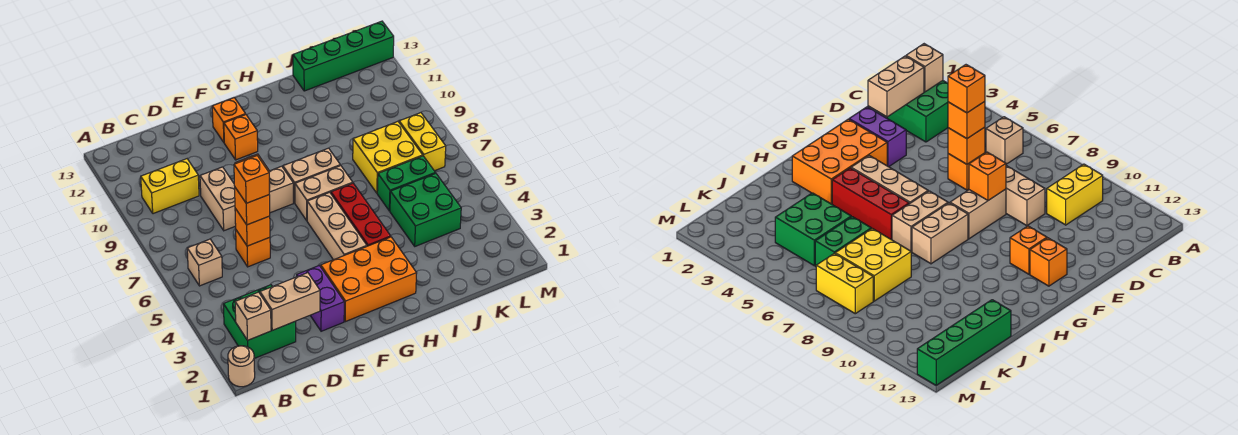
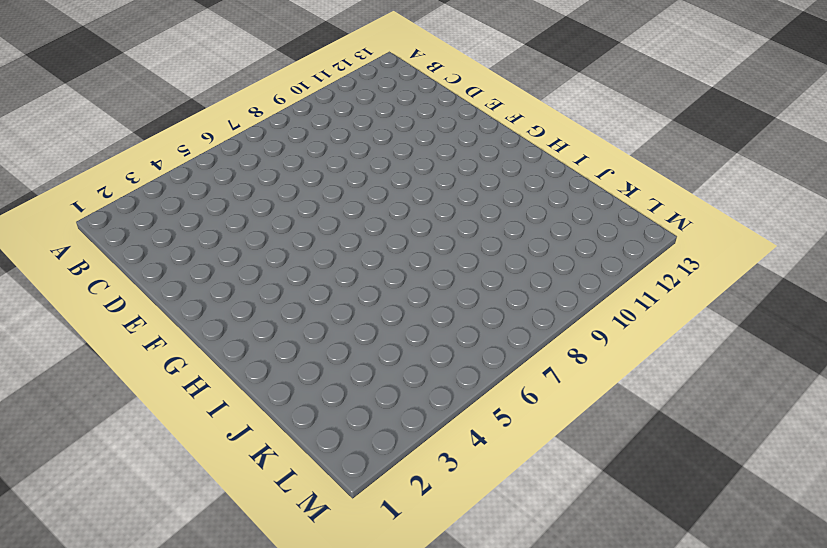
none -> tan round brick A1 level 1
none -> green brick B2:C3 level 1
none -> tan brick B6 level 1

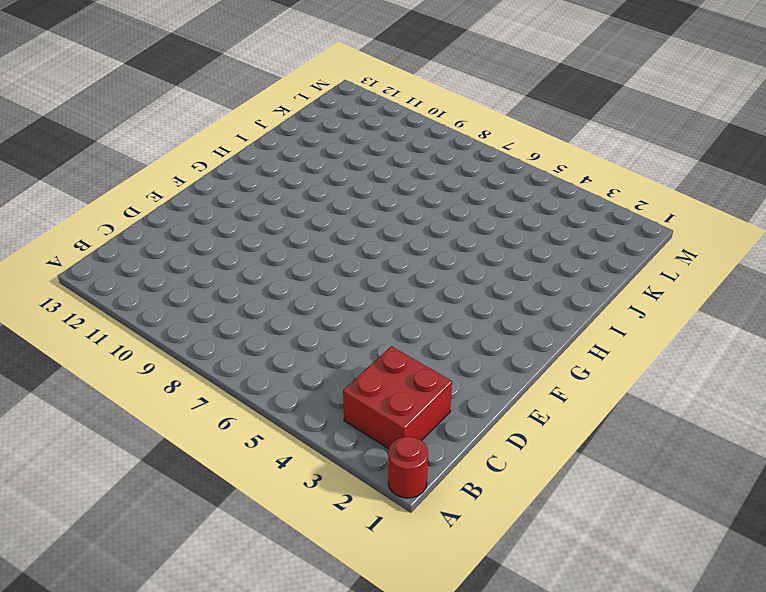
red round brick A1 level 1 -> tan round brick A1 level 1
red brick B2:C3 level 1 -> green brick B2:C3 level 1
none -> tan brick B6 level 1
none -> yellow brick B10:C10 level 1
none -> orange brick D6 level 1

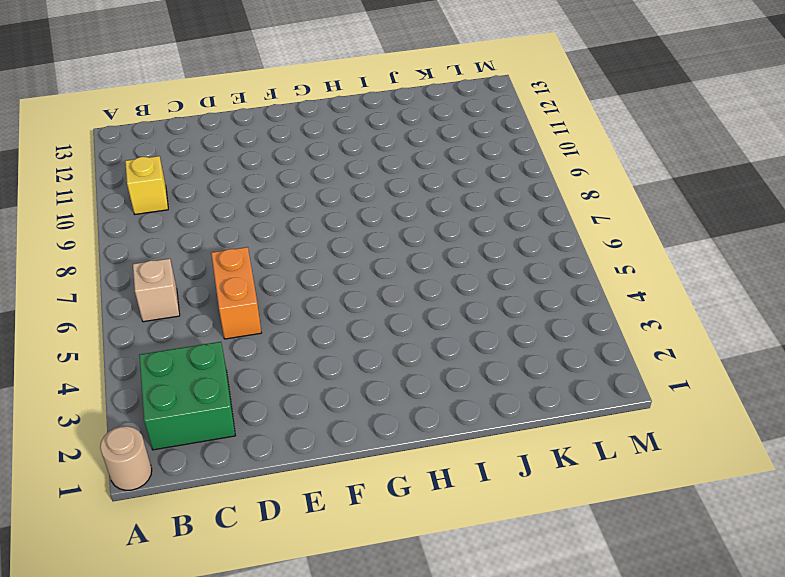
yellow brick B10 level 1 -> yellow brick B10:C10 level 1
orange brick D5:D6 level 1 -> orange brick D6 level 1
none -> tan brick D8:D9 level 1
none -> purple brick E2:E3 level 1
none -> tan brick E8:F8 level 1

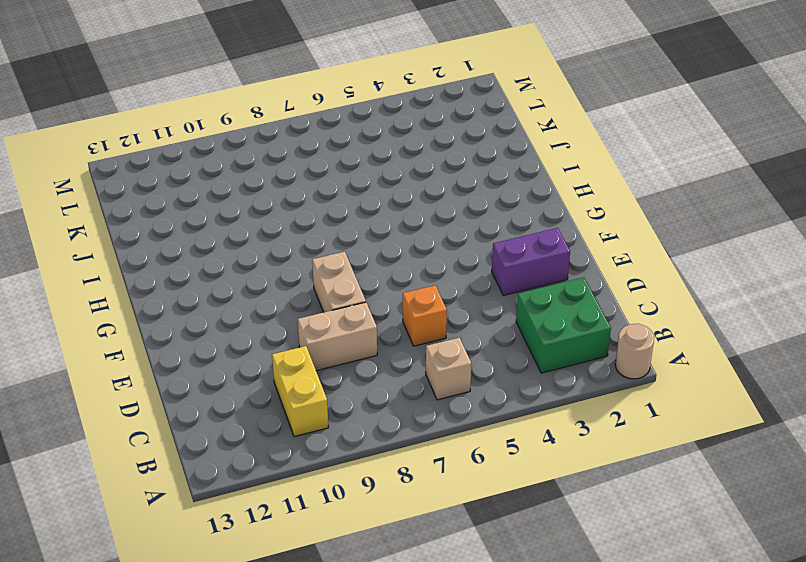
none -> orange brick F2:H3 level 1
none -> orange brick F11 level 1
none -> orange brick F12 level 1

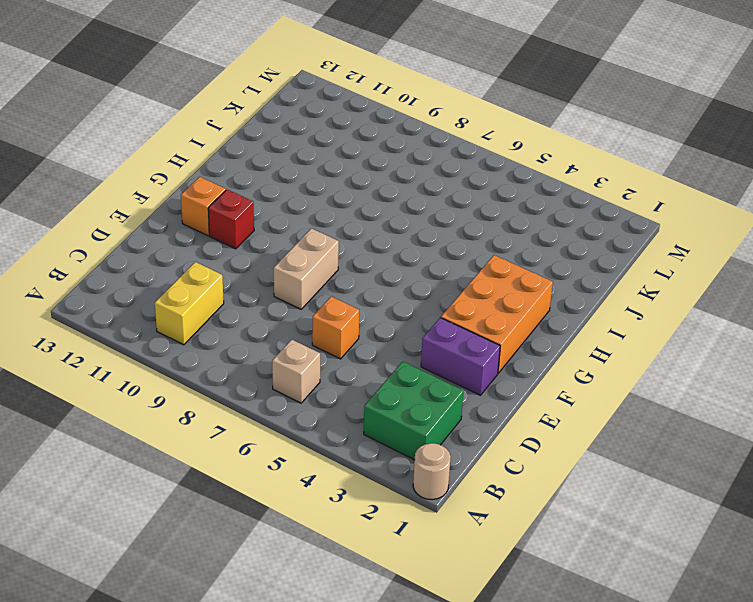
red brick F11 level 1 -> orange brick F11 level 1
none -> tan brick D8:D9 level 1
none -> tan brick G4:G6 level 1
none -> tan brick G7:H7 level 1

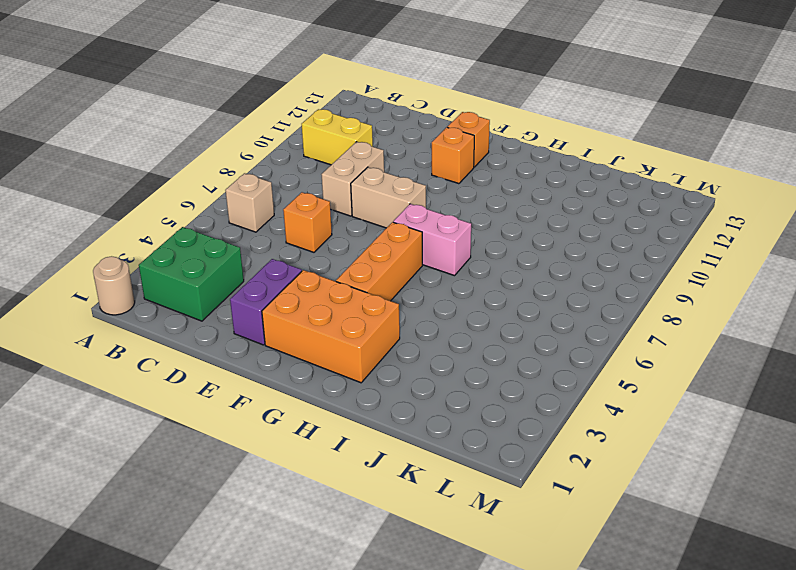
orange brick G4:G6 level 1 -> tan brick G4:G6 level 1
pink brick G7:H7 level 1 -> tan brick G7:H7 level 1
none -> tan brick G8:H8 level 1
none -> red brick H4:H6 level 1
none -> green brick J4:K5 level 1

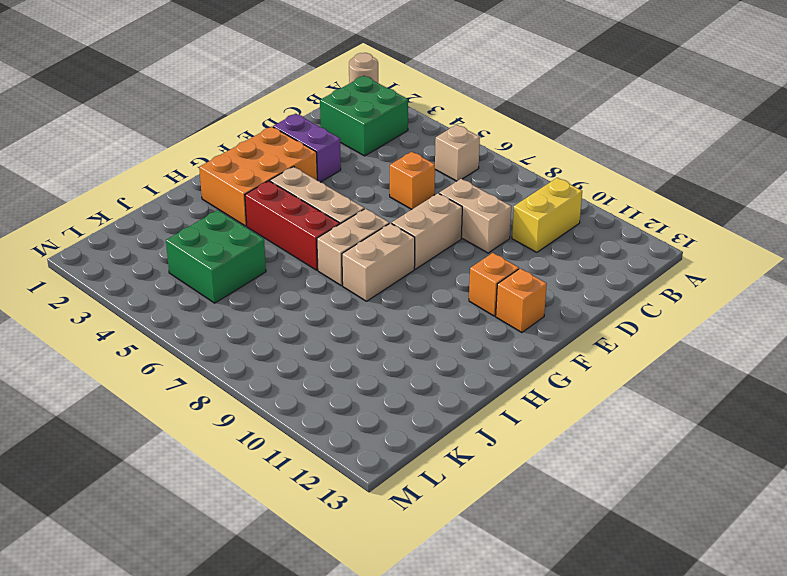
none -> green brick J6:K6 level 1
none -> yellow brick J7:K8 level 1
none -> green brick J13:M13 level 1

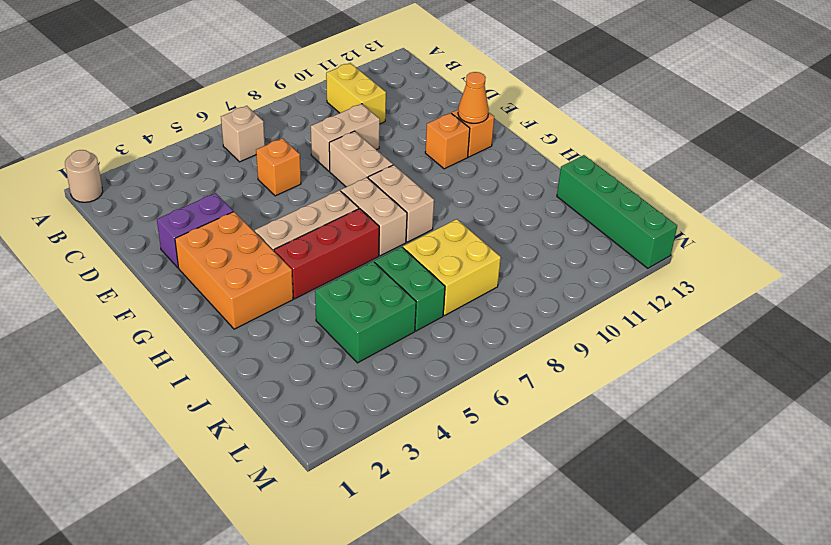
orange cone F12 level 2 -> none
none -> green brick B2:C3 level 1
none -> yellow brick L7:L8 level 1
none -> tan brick B2 level 2

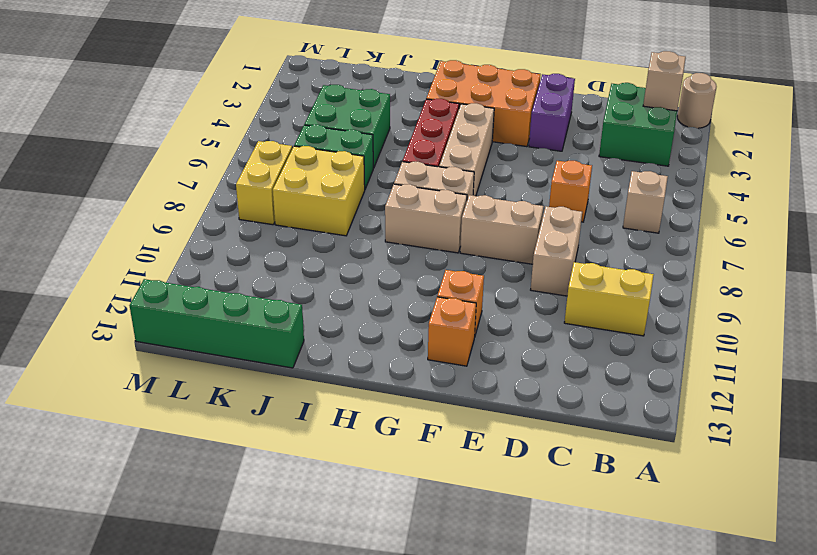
none -> tan brick C2:D2 level 2
none -> orange brick D6 level 2
none -> orange brick E8 level 2

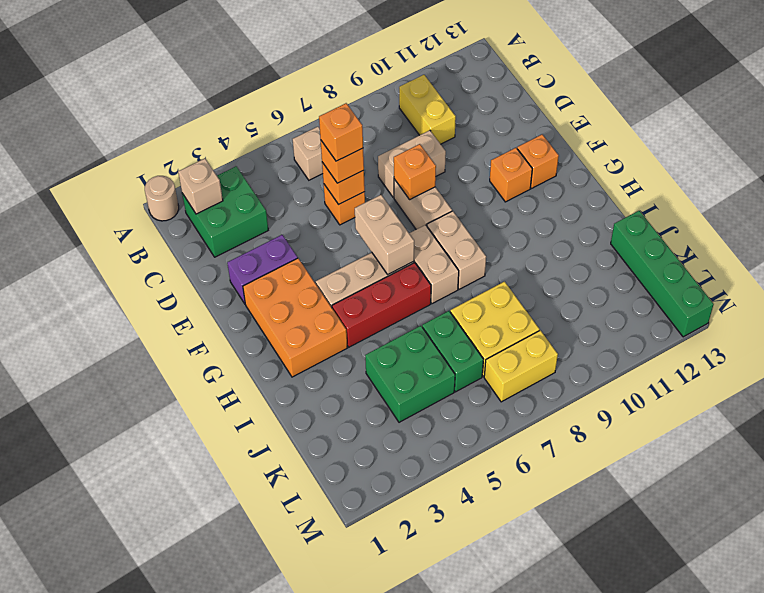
tan brick F6:G6 level 2 -> tan brick C2:D2 level 2

